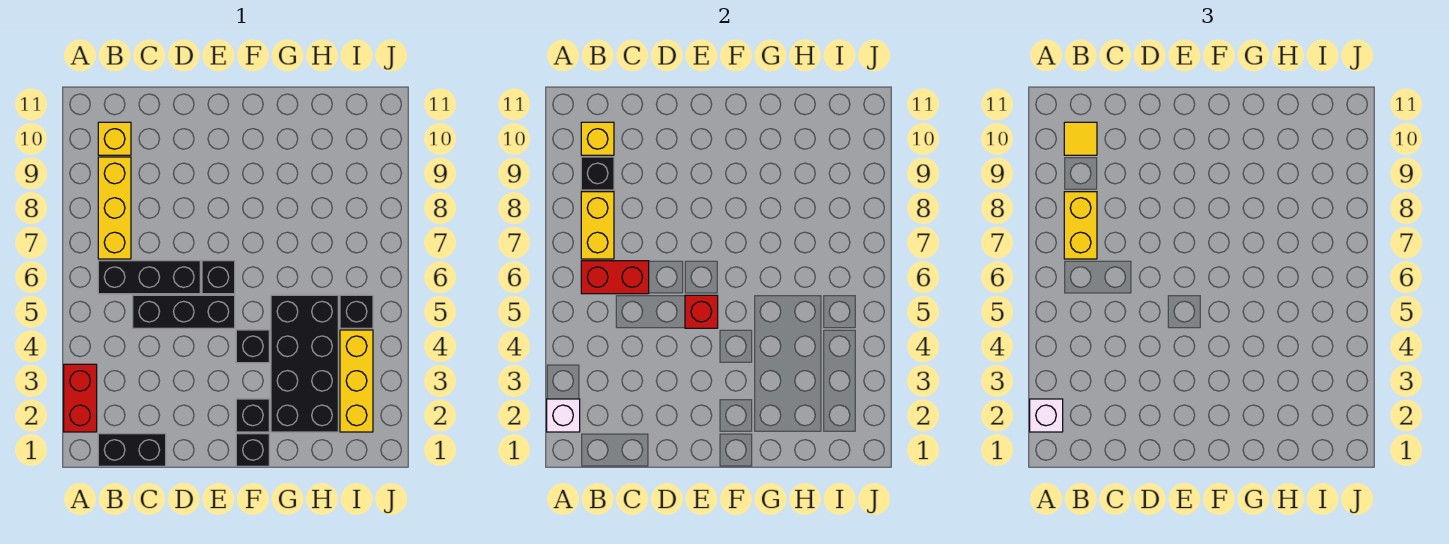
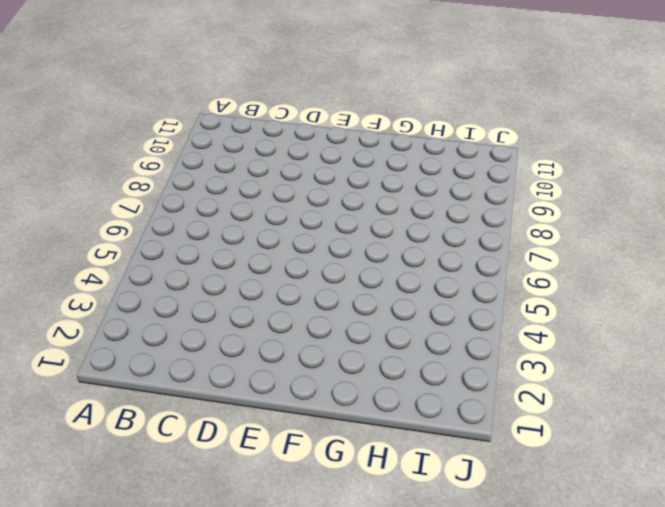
none -> red brick A2:A3 level 1
none -> black brick B1:C1 level 1
none -> black brick B6:D6 level 1

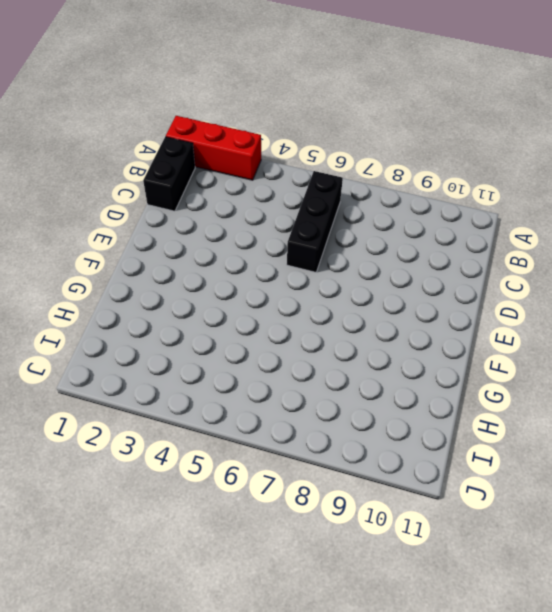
red brick A1:A3 level 1 -> red brick A2:A3 level 1
none -> yellow brick B7:B9 level 1
none -> yellow brick B10 level 1
none -> black brick C5:E5 level 1

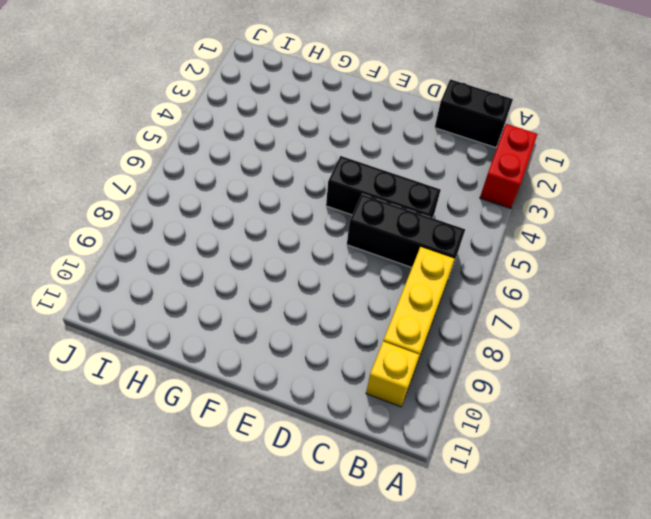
none -> black brick E6 level 1
none -> black brick F1 level 1
none -> black brick F2 level 1

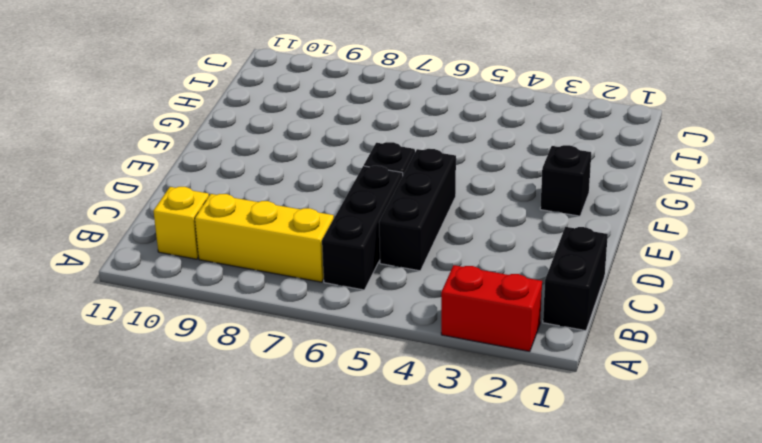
none -> black brick F1 level 1
none -> black brick F4 level 1
none -> black brick G2:H5 level 1

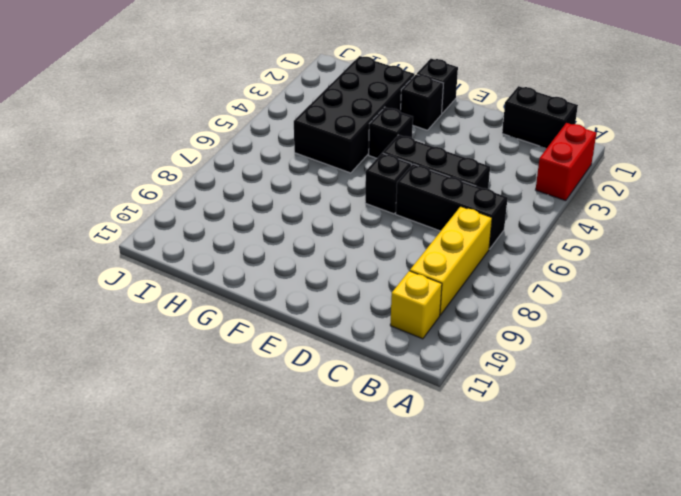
none -> yellow brick I2:I4 level 1
none -> black brick I5 level 1
none -> white brick A2 level 2

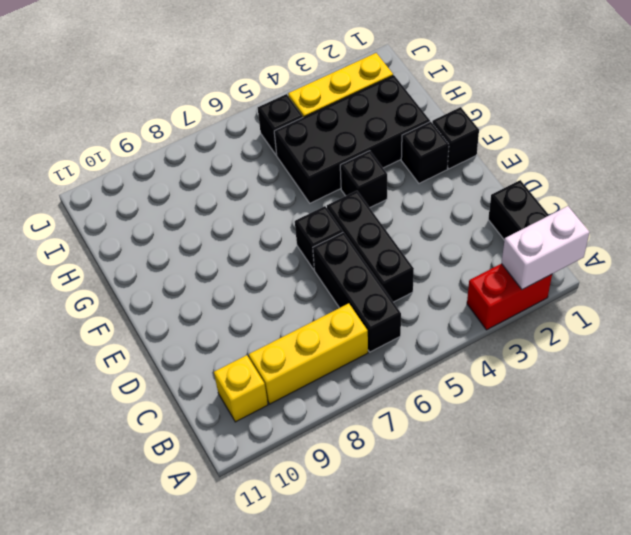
white brick A1:A2 level 2 -> white brick A2 level 2
none -> red brick B6:C6 level 2
none -> yellow brick B7:B8 level 2
none -> black brick B9 level 2

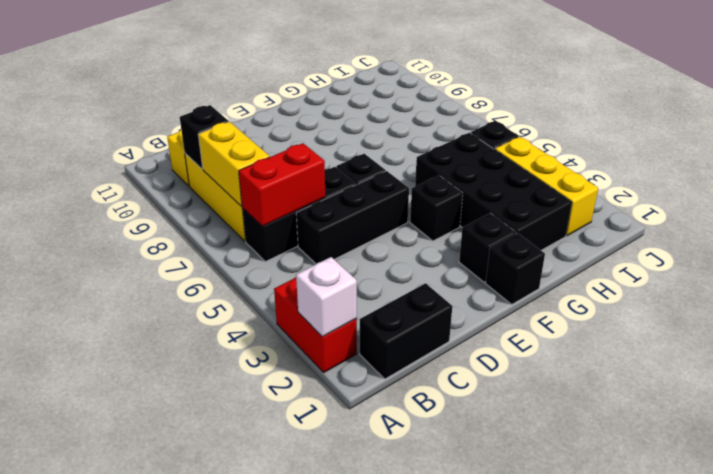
none -> yellow brick B10 level 2
none -> red brick E5 level 2
none -> white brick A2 level 3

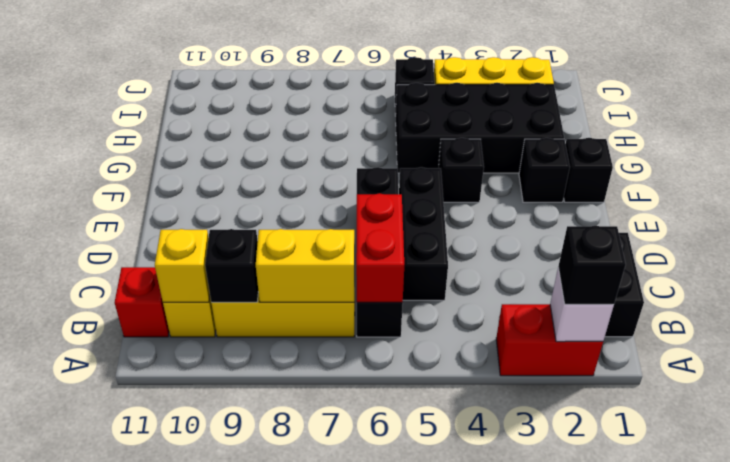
black brick A2 level 3 -> white brick A2 level 3
red brick B11 level 1 -> red brick E5 level 2
none -> yellow brick B7:B8 level 3
none -> yellow tile B10 level 3

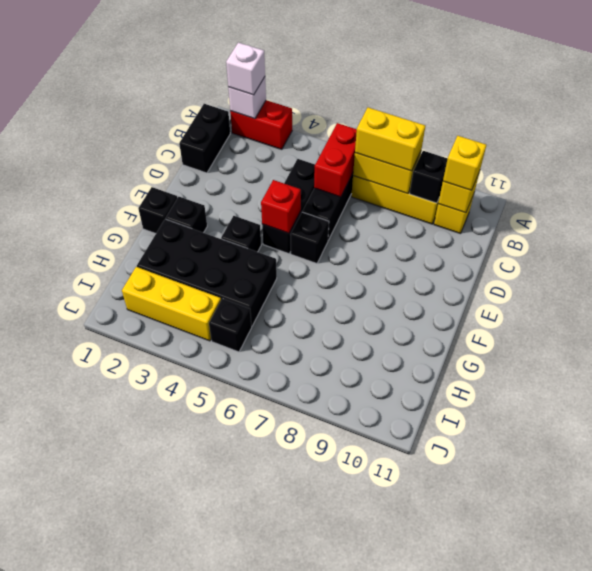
yellow brick B10 level 3 -> yellow tile B10 level 3

